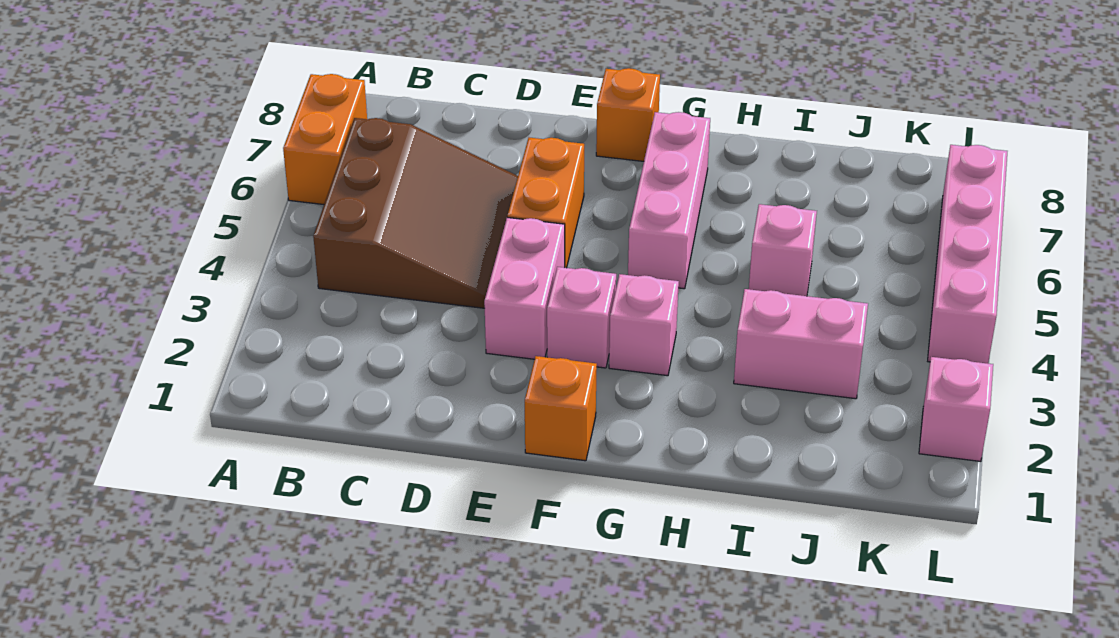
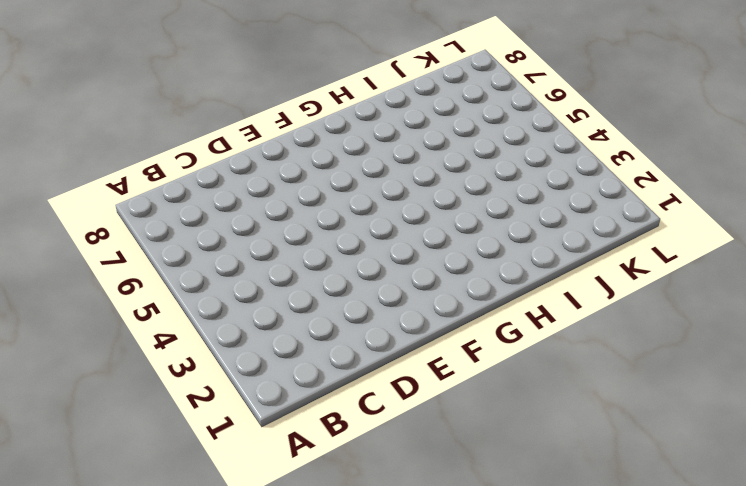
none -> orange brick A6:A7 level 1
none -> brown slope B4:D6 level 1 top B
none -> pink brick E3:E4 level 1

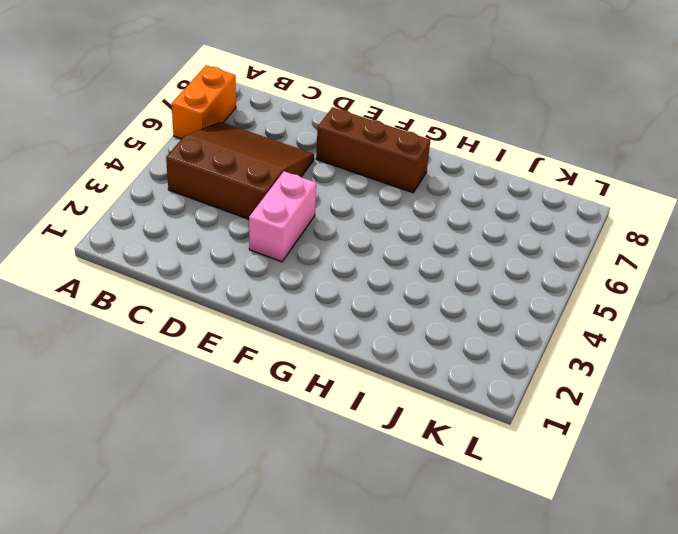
brown slope B4:D6 level 1 top 4 -> brown slope B4:D6 level 1 top B
brown brick E7:G7 level 1 -> pink brick G5:G7 level 1
none -> orange brick E5:E6 level 1
none -> orange brick F1 level 1
none -> pink brick F3 level 1

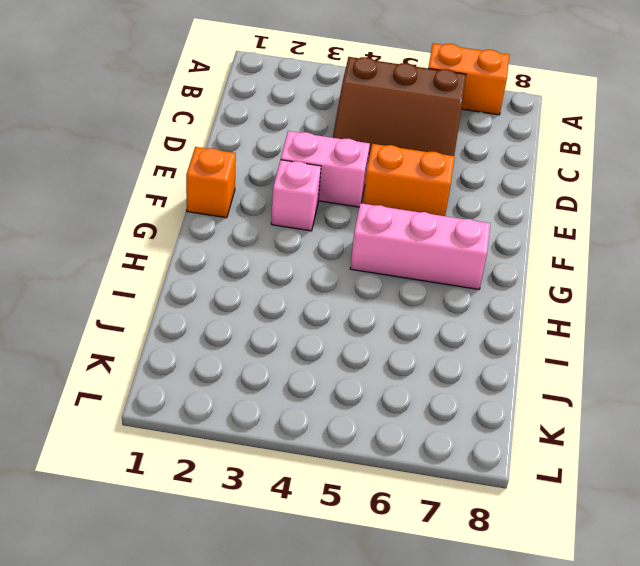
none -> orange brick F8 level 1
none -> pink brick G3 level 1
none -> pink brick I3:J3 level 1

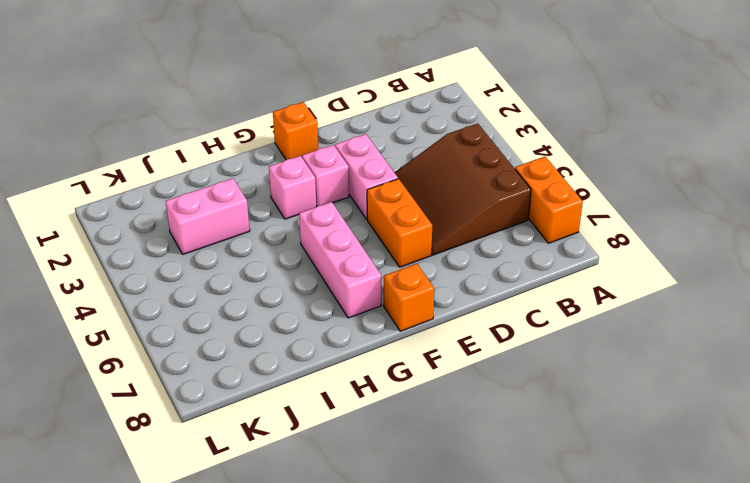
none -> pink brick I5 level 1
none -> pink brick L2 level 1
none -> pink brick L4:L7 level 1

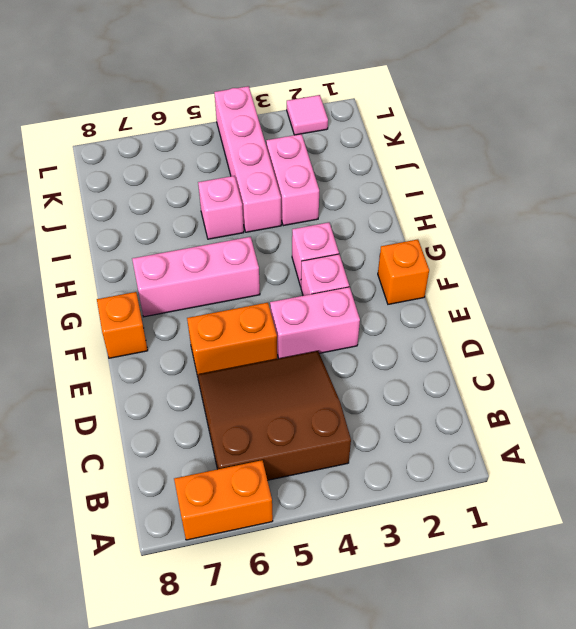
pink brick I4:L4 level 1 -> pink brick L4:L7 level 1
pink tile L2 level 1 -> pink brick L2 level 1

